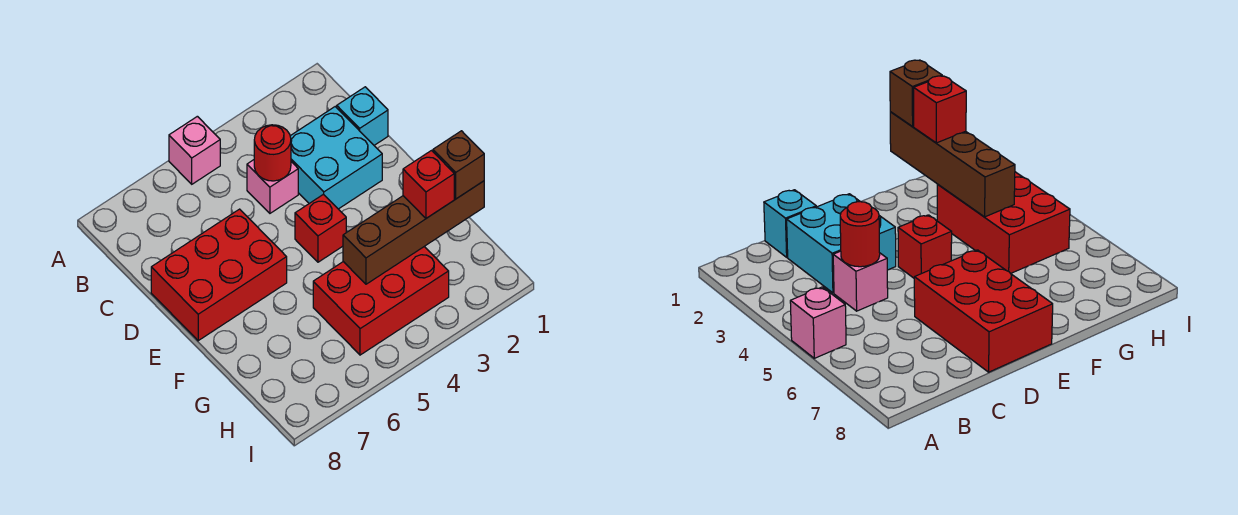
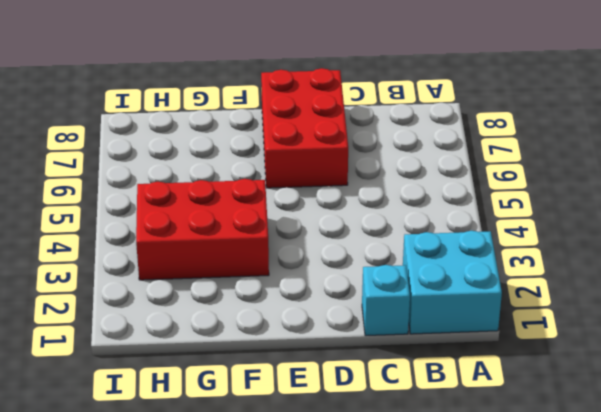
cyan brick A1:B2 level 1 -> cyan brick C2:D3 level 1
red brick F3:H4 level 1 -> red brick G3:H5 level 1
none -> pink brick A5 level 1
none -> pink brick C4 level 1

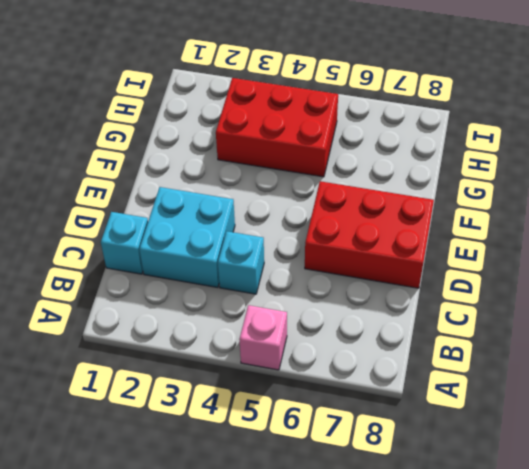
cyan brick C4 level 1 -> pink brick C4 level 1
none -> red brick E4 level 1
none -> red round brick C4 level 2

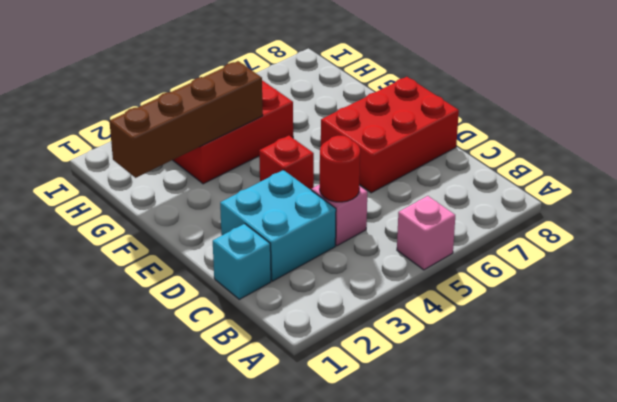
none -> brown brick G1 level 3
none -> red brick G2 level 3

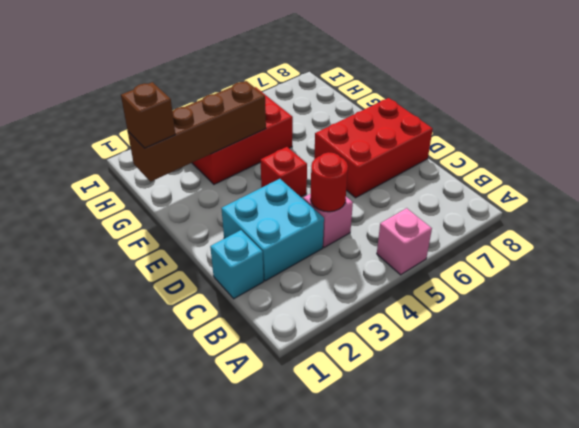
none -> red brick G2 level 3

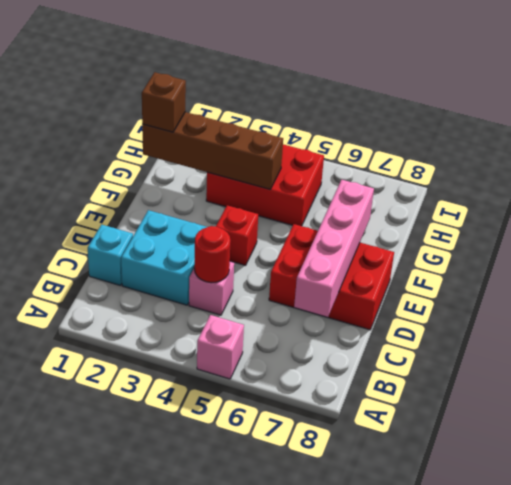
pink brick C7:F7 level 2 -> none
none -> red brick G2 level 3

